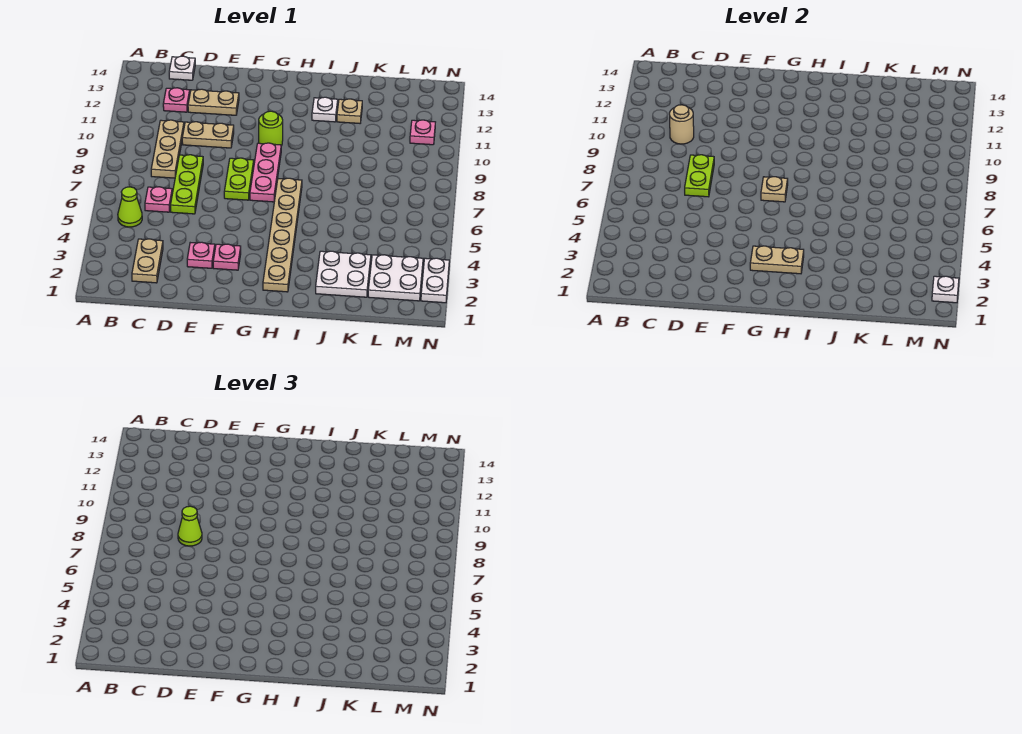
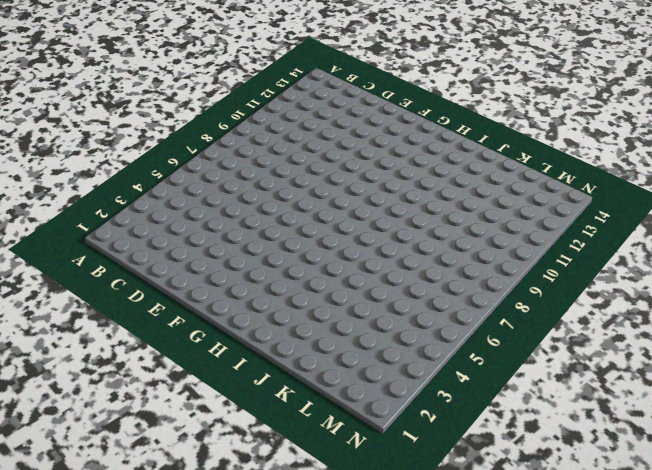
none -> lime cone B5 level 1
none -> tan plate C2:C3 level 1
none -> pink plate C6 level 1

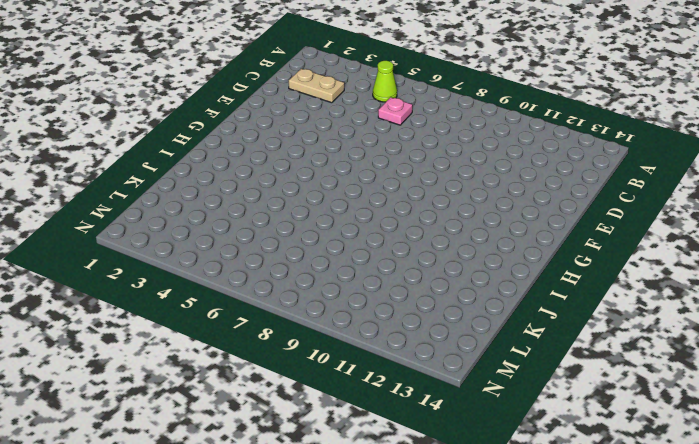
none -> tan plate C8:C10 level 1
none -> pink plate C12 level 1
none -> white plate C14 level 1

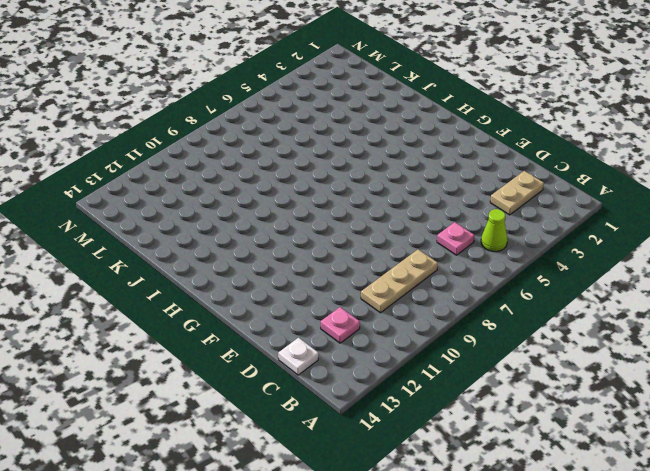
none -> lime plate D6:D8 level 1
none -> tan plate D10:E10 level 1
none -> tan plate D12:E12 level 1

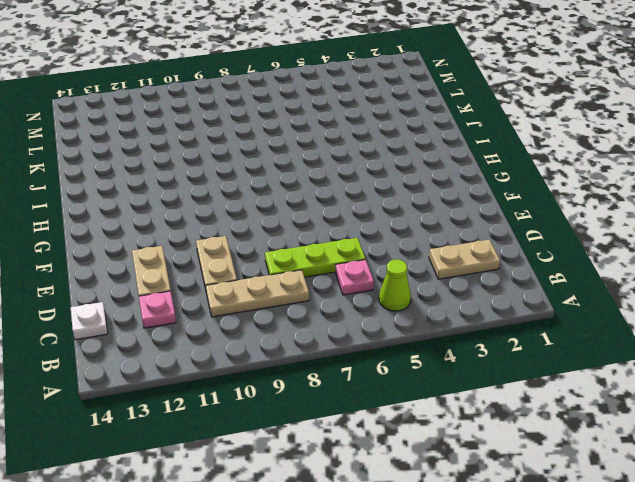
none -> pink plate E3 level 1
none -> pink plate F3 level 1
none -> lime plate F7:F8 level 1

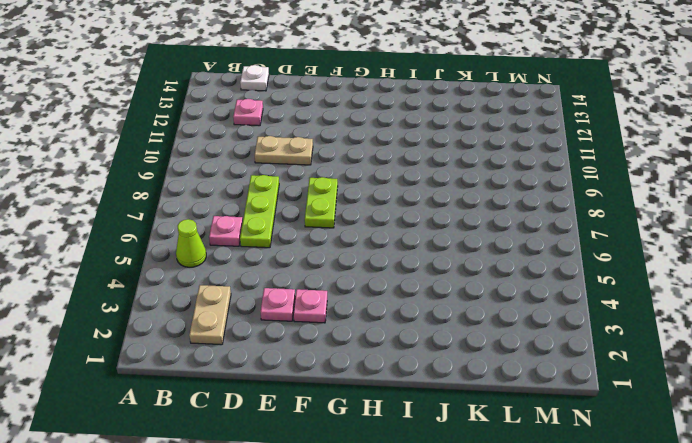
none -> tan plate C8:C10 level 1
none -> tan plate D12:E12 level 1
none -> pink plate G7:G9 level 1

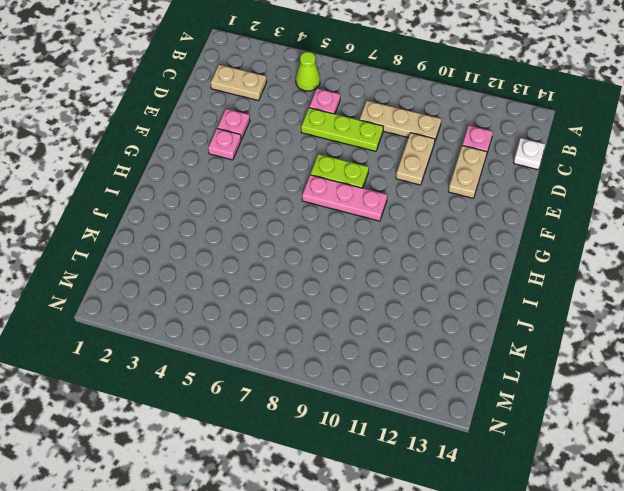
none -> lime round brick G10 level 1
none -> tan plate H2:H7 level 1
none -> white plate I12 level 1

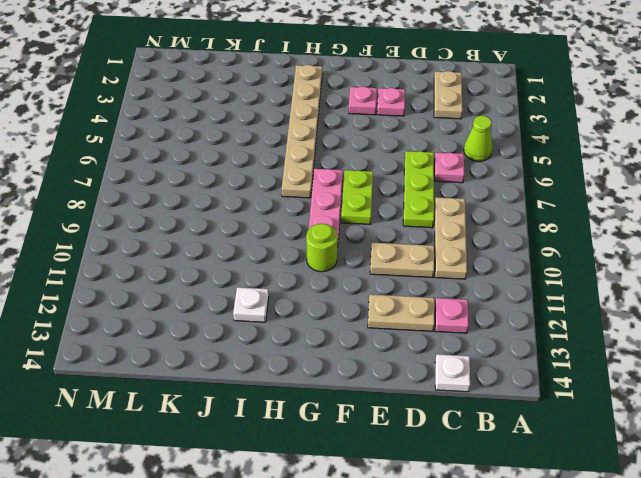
none -> white plate J2:K3 level 1
none -> tan plate J12 level 1
none -> white plate L2:M3 level 1

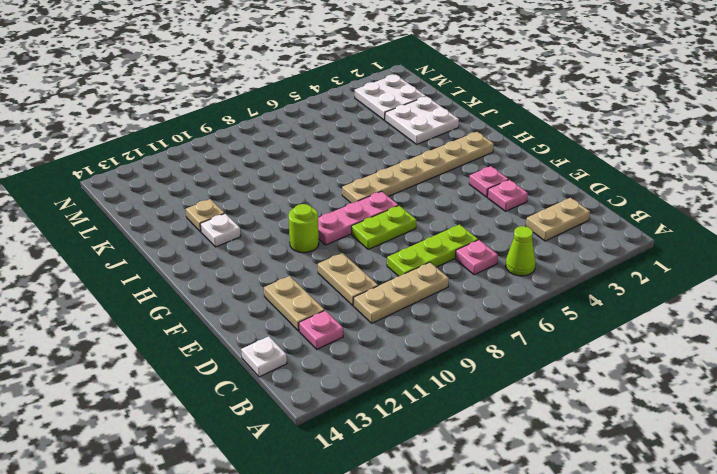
none -> pink plate M11 level 1
none -> white plate N2:N3 level 1
none -> tan round brick C10 level 2

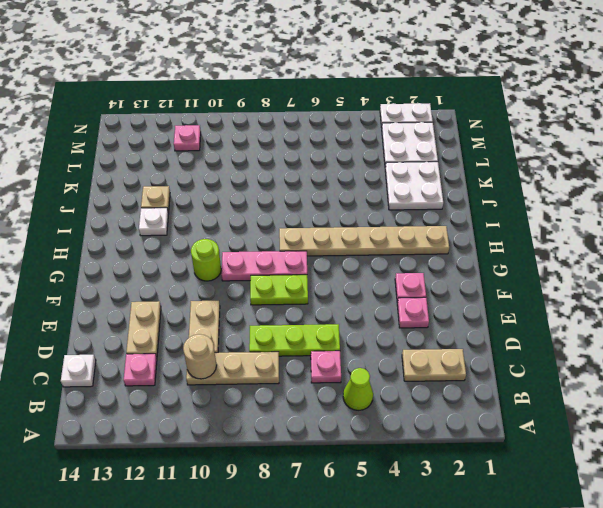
none -> lime plate D7:D8 level 2
none -> tan plate G3:H3 level 2
none -> tan plate G7 level 2

